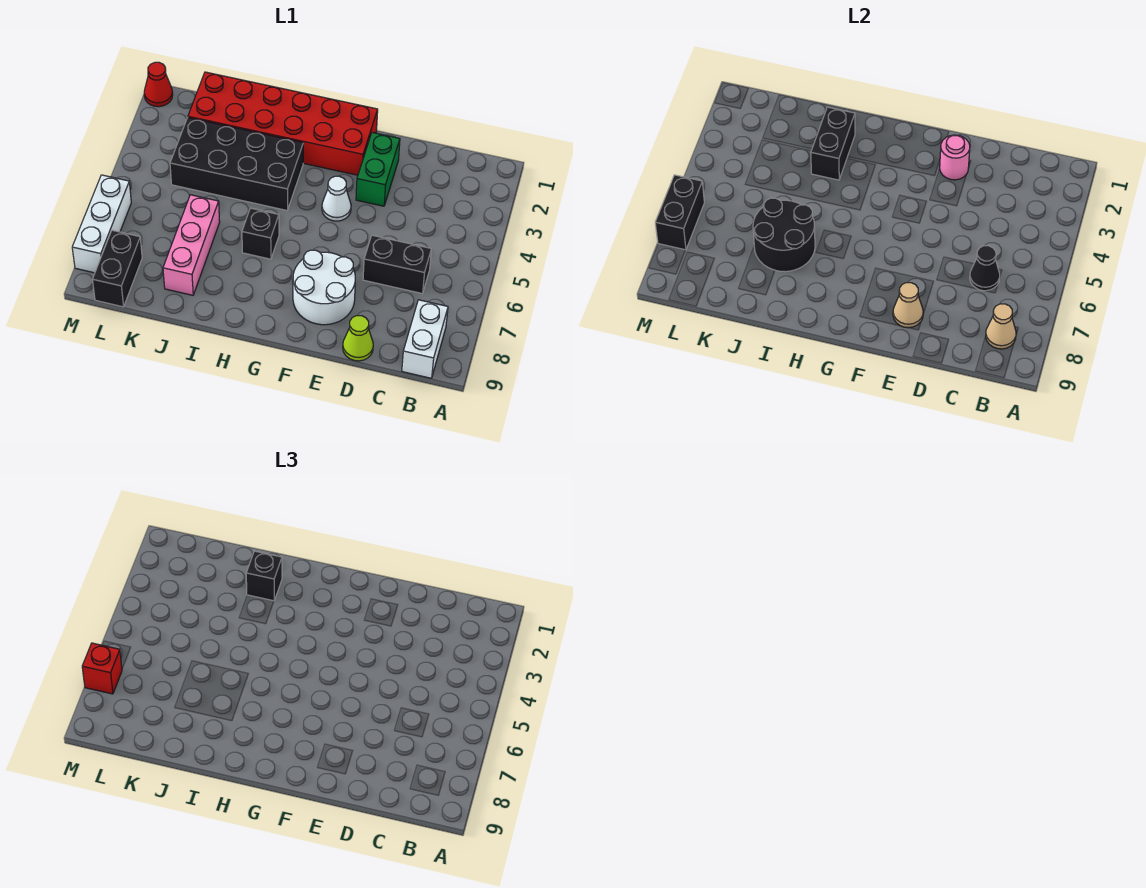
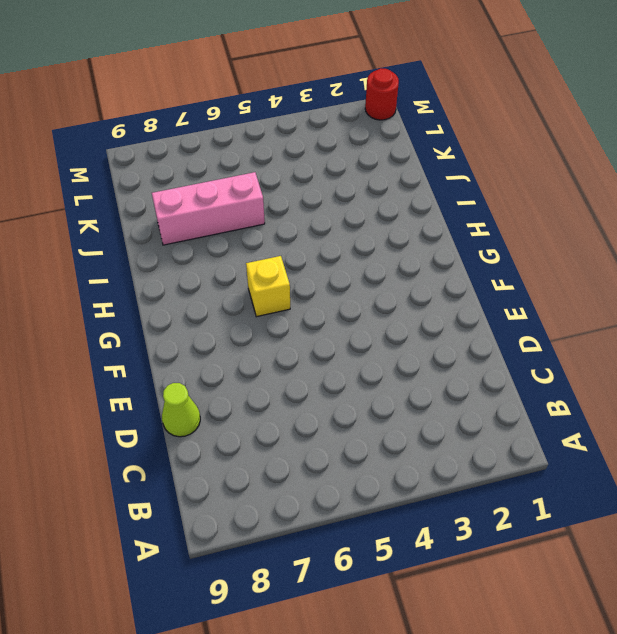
yellow brick G6 level 1 -> none
red round brick M1 level 1 -> red cone M1 level 1
none -> white brick B8:B9 level 1
none -> black brick C6:D6 level 1
none -> green brick E2:E3 level 1

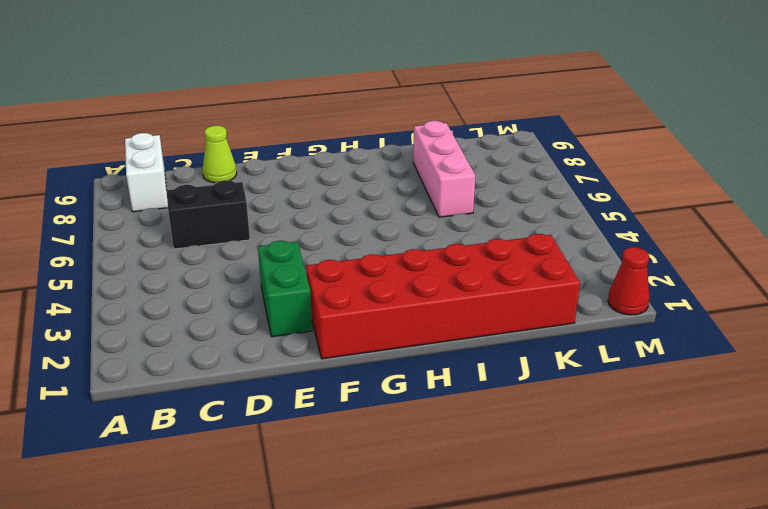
none -> white round brick E7:F8 level 1
none -> white cone F4 level 1
none -> black brick H3:K4 level 1

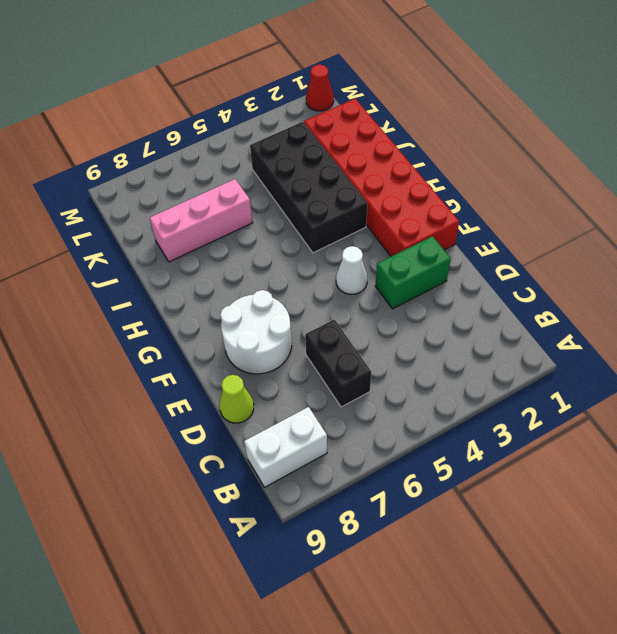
none -> black brick H6 level 1
none -> black brick L8:L9 level 1
none -> white brick M6:M8 level 1

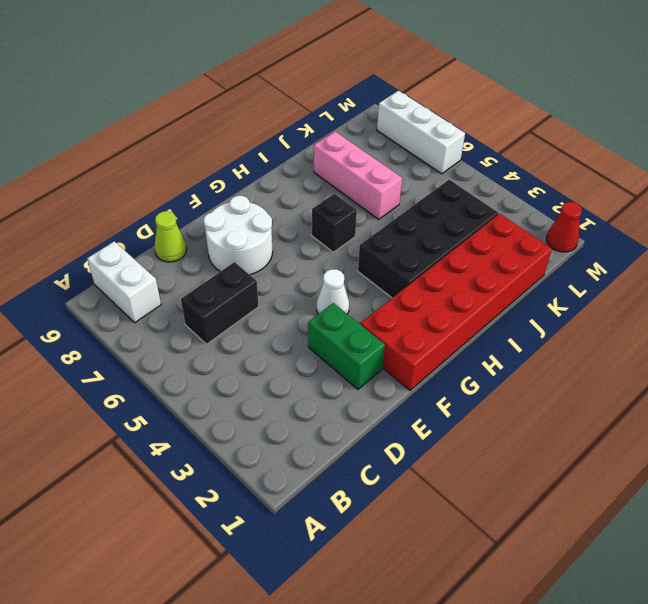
none -> black brick L8:L9 level 1
none -> tan cone B8 level 2
none -> black cone C6 level 2

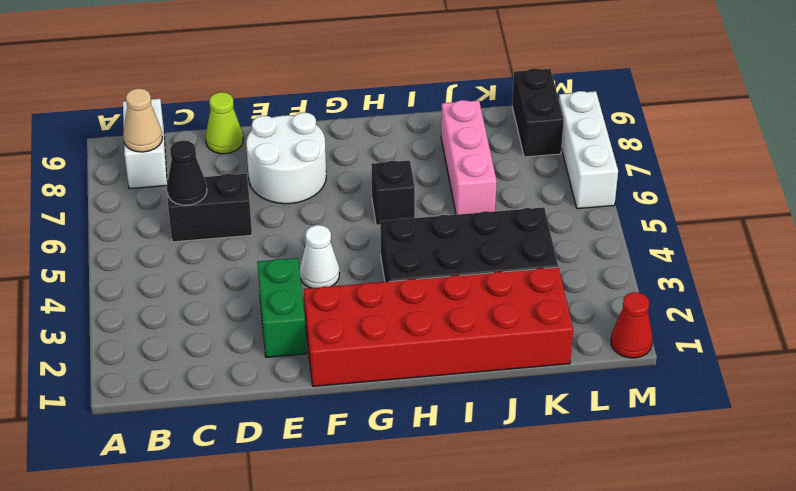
none -> pink round brick E2 level 2
none -> tan cone E8 level 2
none -> black brick I2:I3 level 2

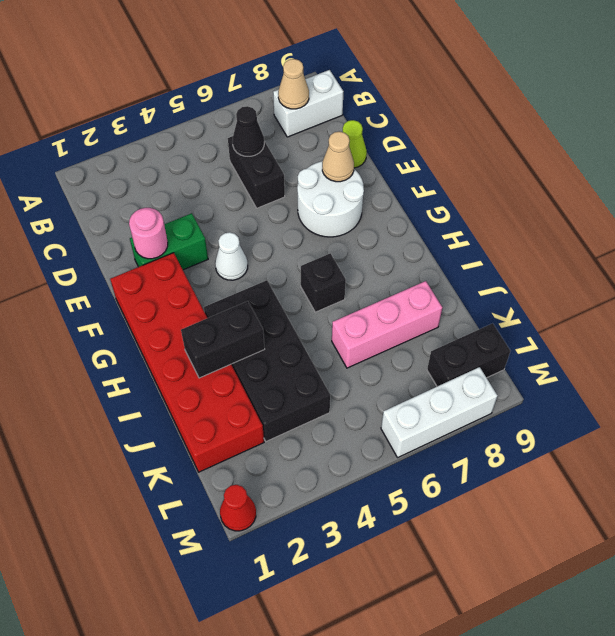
none -> black round brick I6:J7 level 2
none -> black brick M6:M7 level 2
none -> black brick I2 level 3

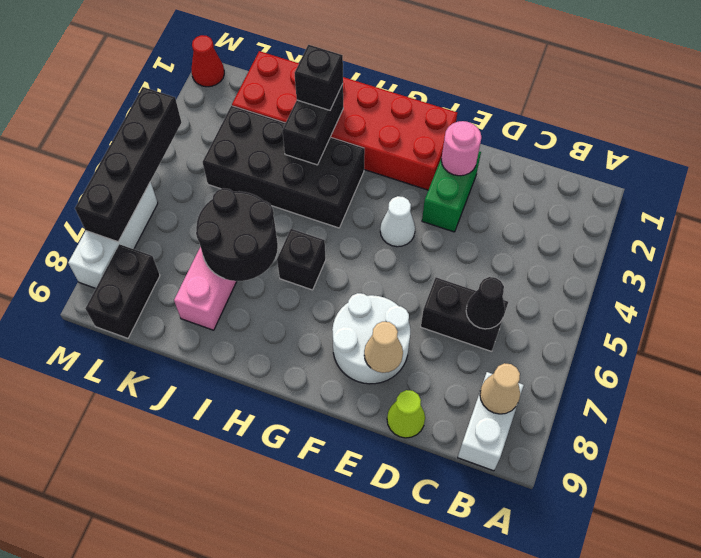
black brick M4:M7 level 2 -> black brick M6:M7 level 2
none -> red brick M7 level 3

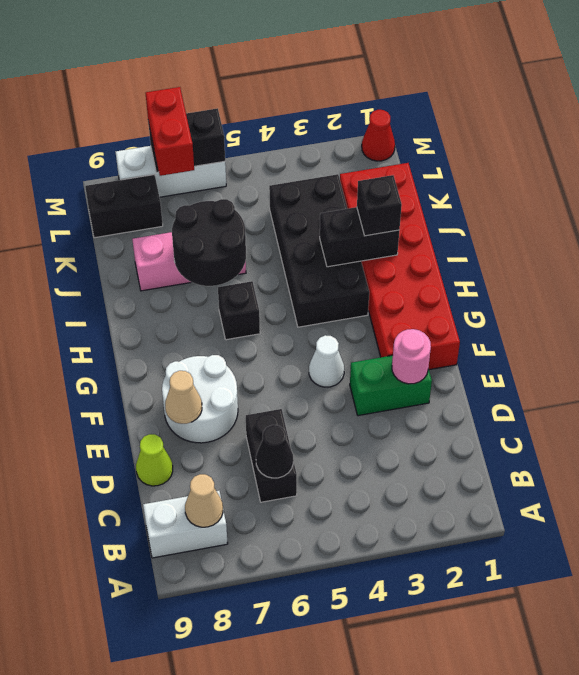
red brick L7:M7 level 3 -> red brick M7 level 3

